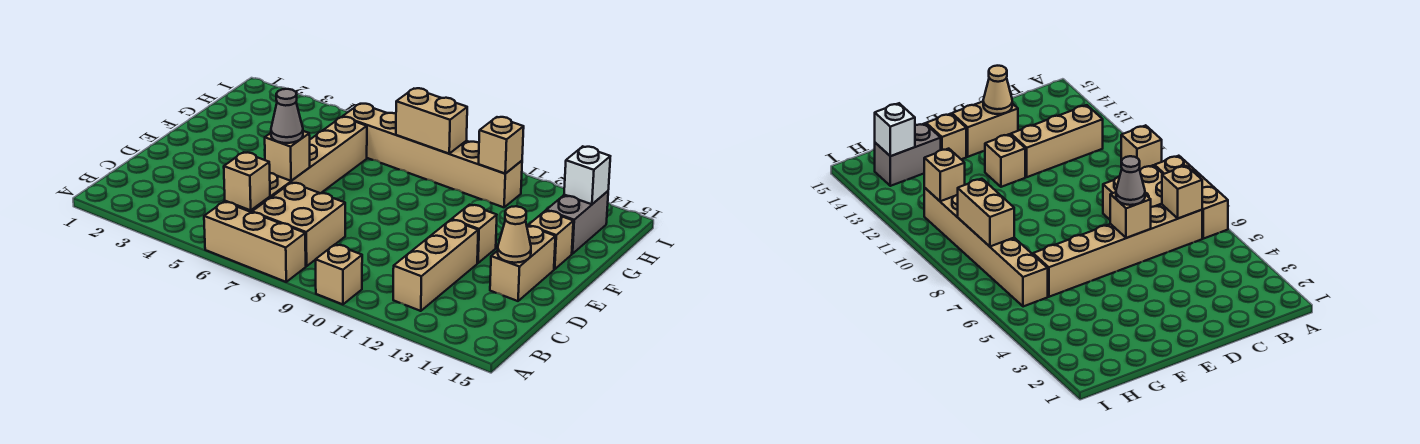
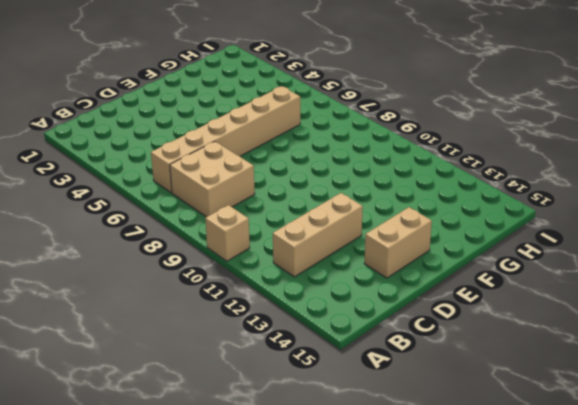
none -> tan brick A6:A8 level 1
none -> tan brick E12 level 1
none -> tan brick F14 level 1

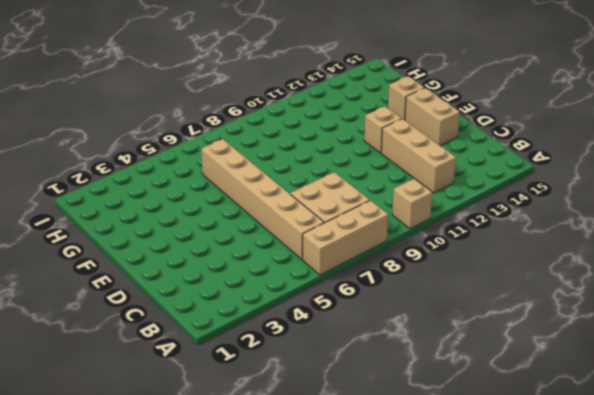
none -> grey brick G14:H14 level 1
none -> tan brick H6:H11 level 1
none -> tan brick B6 level 2

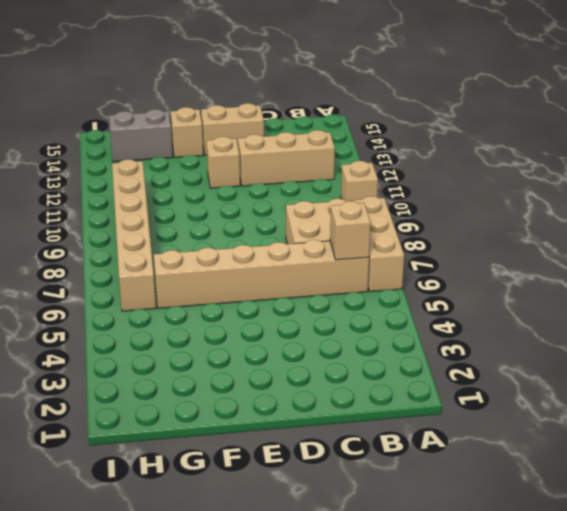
none -> tan brick D6 level 2
none -> tan cone D14 level 2
none -> tan brick H8:H9 level 2

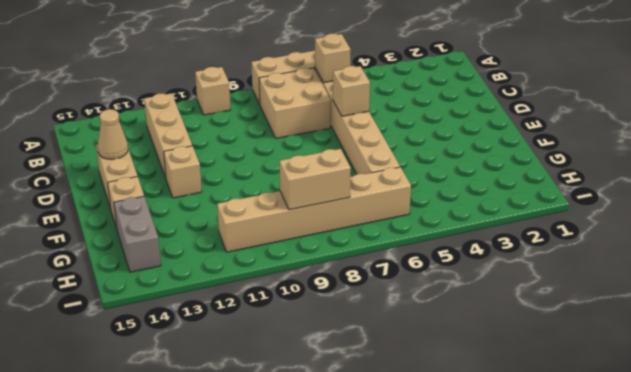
none -> tan brick H11 level 2
none -> white brick H14 level 2
none -> grey cone D6 level 3

